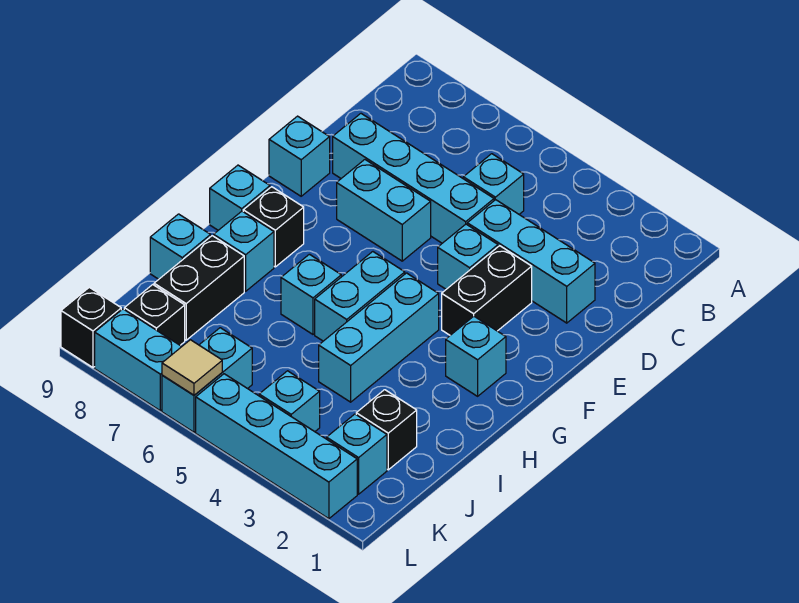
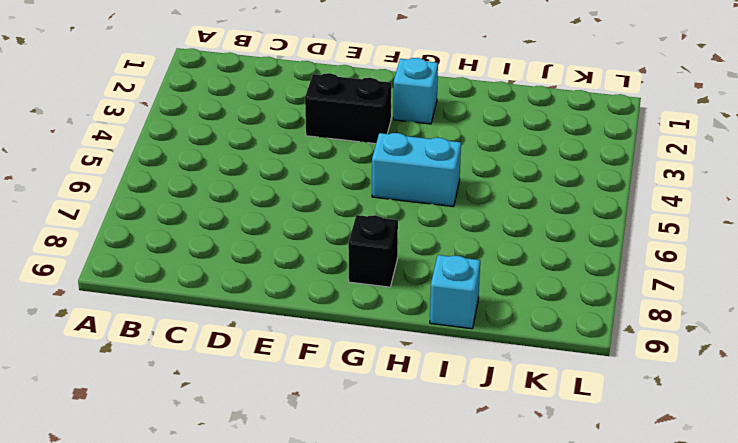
none -> cyan brick C5 level 1
none -> cyan brick D2:D4 level 1
none -> cyan brick D5:D8 level 1

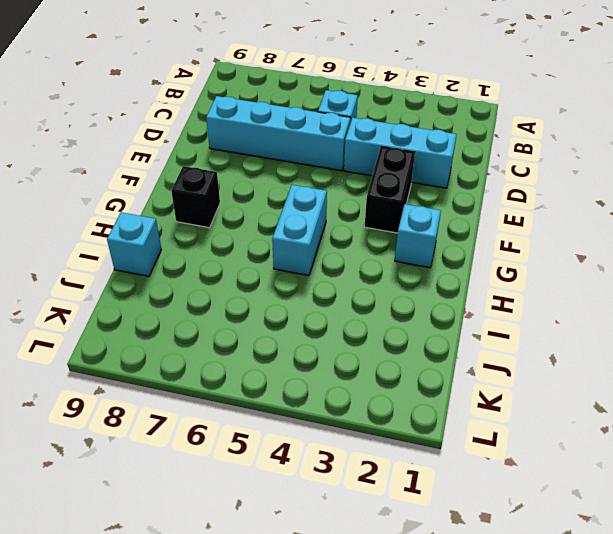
none -> cyan brick E4 level 1
none -> cyan brick E6:E7 level 1
none -> cyan brick E9 level 1

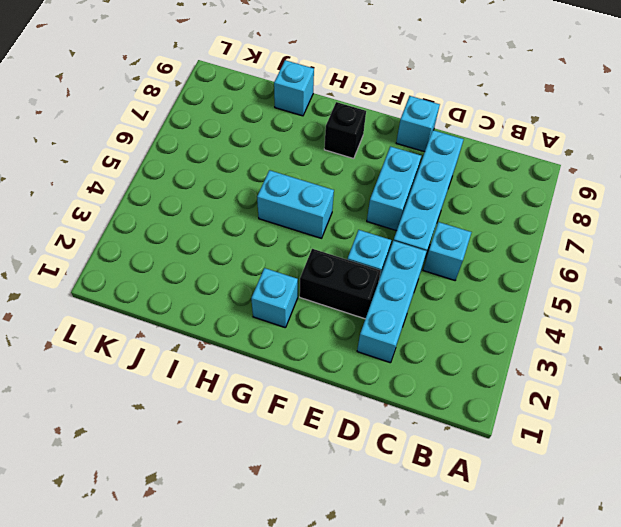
none -> cyan brick G4:I4 level 1
none -> cyan brick G9 level 1
none -> cyan brick H6 level 1

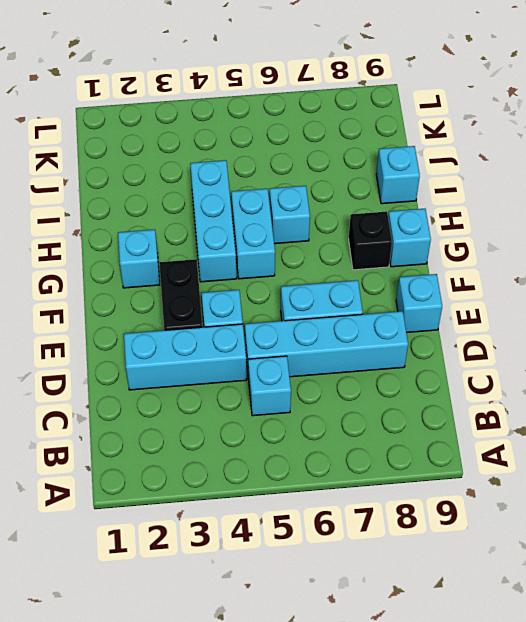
none -> cyan brick H8 level 1
none -> black brick I8:J8 level 1
none -> black brick J2 level 1

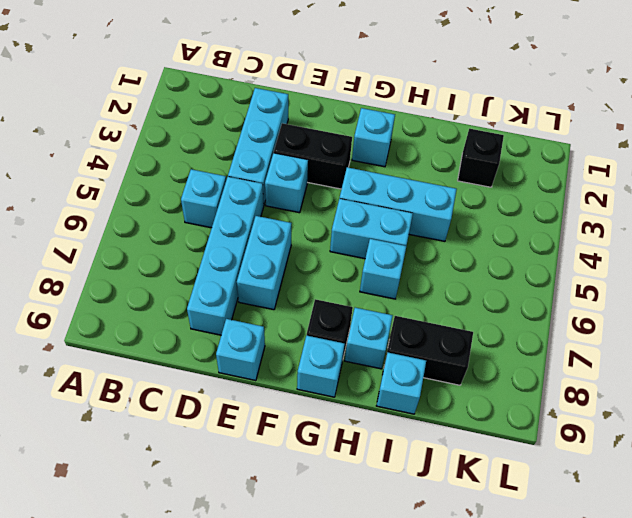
none -> cyan brick K2 level 1
none -> cyan brick K4 level 1
none -> cyan brick K6:L6 level 1

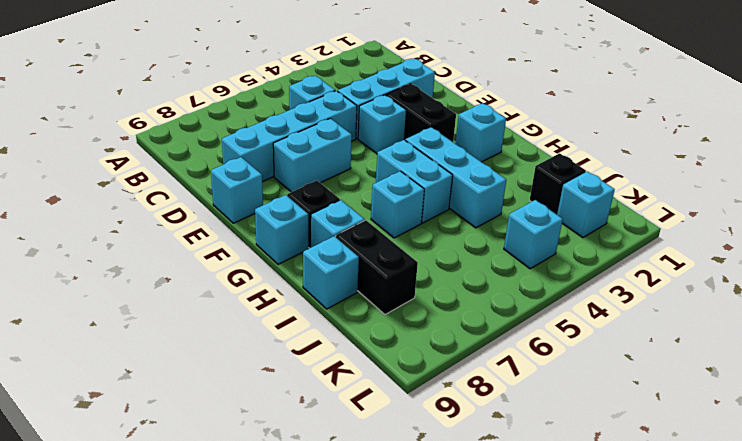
none -> cyan brick K6:L6 level 1
none -> black brick K8 level 1
none -> cyan brick L2:L5 level 1

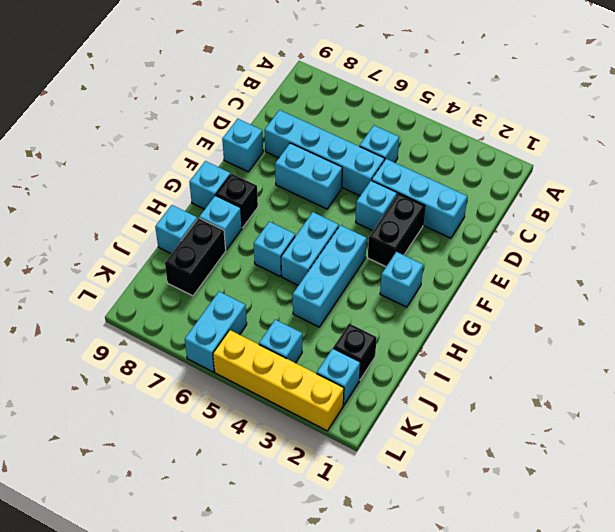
yellow brick L2:L5 level 1 -> cyan brick L2:L5 level 1
none -> black brick K8 level 1
none -> cyan brick L7:L8 level 1
none -> black brick L9 level 1

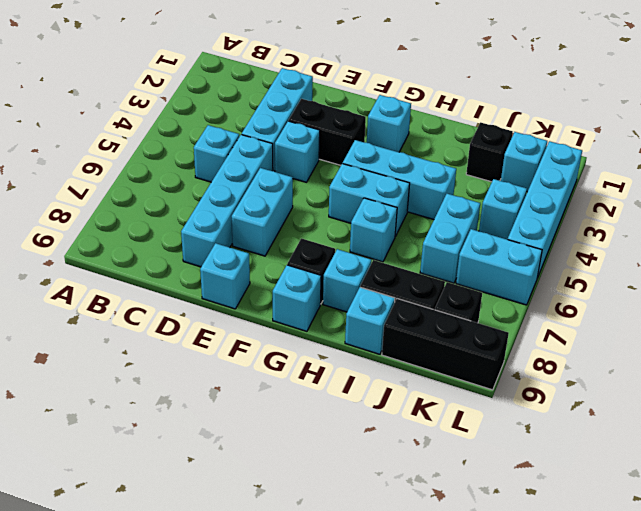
cyan brick J5:J6 level 1 -> cyan brick L7:L8 level 1
black brick J9:L9 level 1 -> black brick L9 level 1
none -> tan tile L6 level 2

